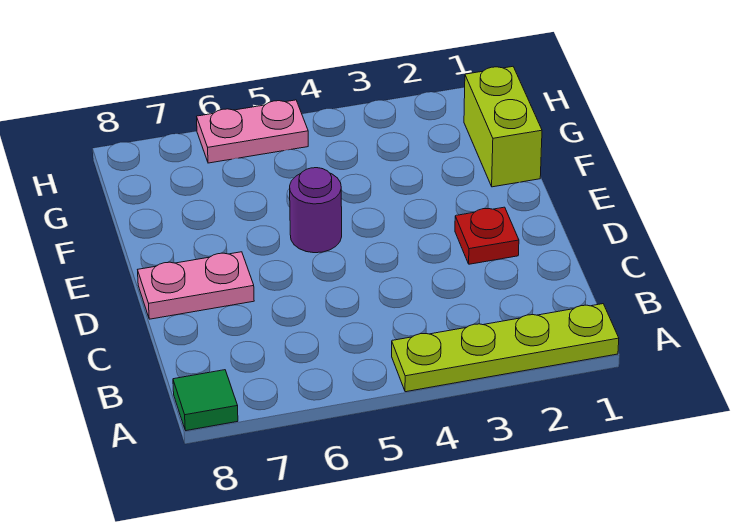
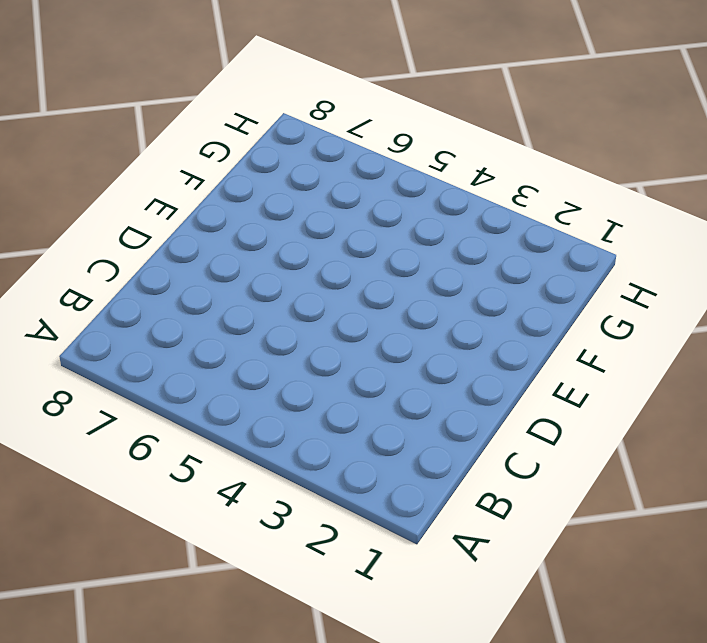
none -> lime plate A1:A4 level 1
none -> green tile A8 level 1

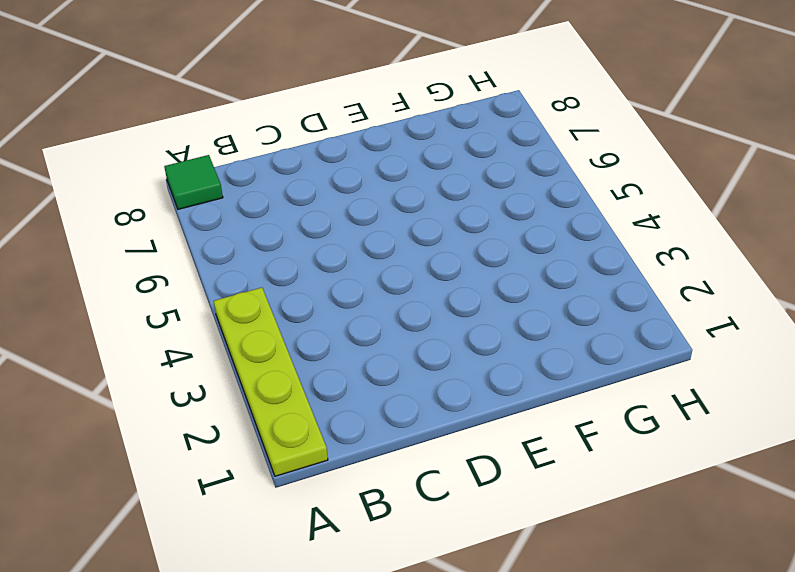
none -> red plate D2 level 1
none -> pink plate D7:D8 level 1

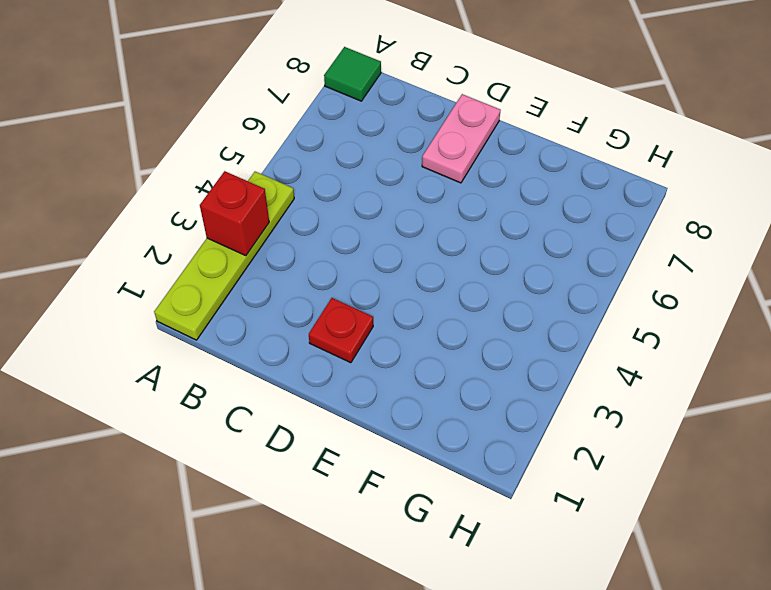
red brick A3 level 2 -> none
none -> purple round brick E5 level 1
none -> lime brick F1:G1 level 1

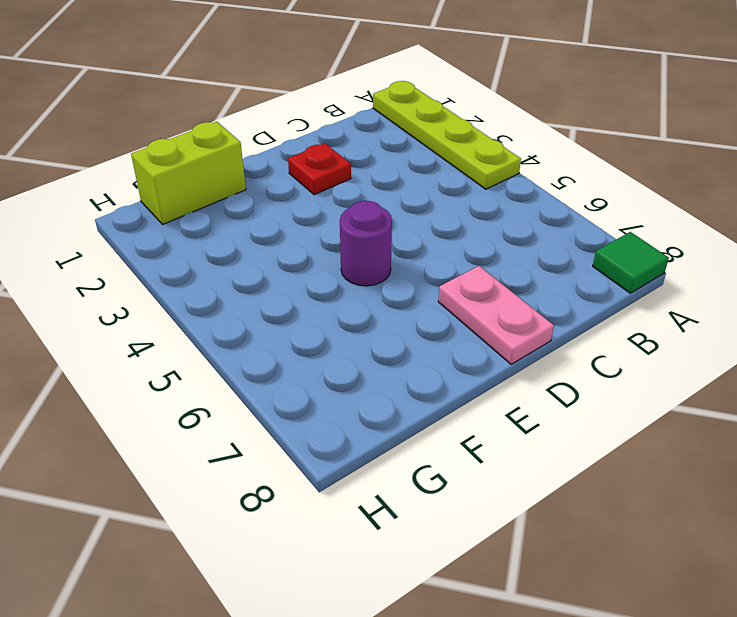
none -> pink plate H5:H6 level 1

